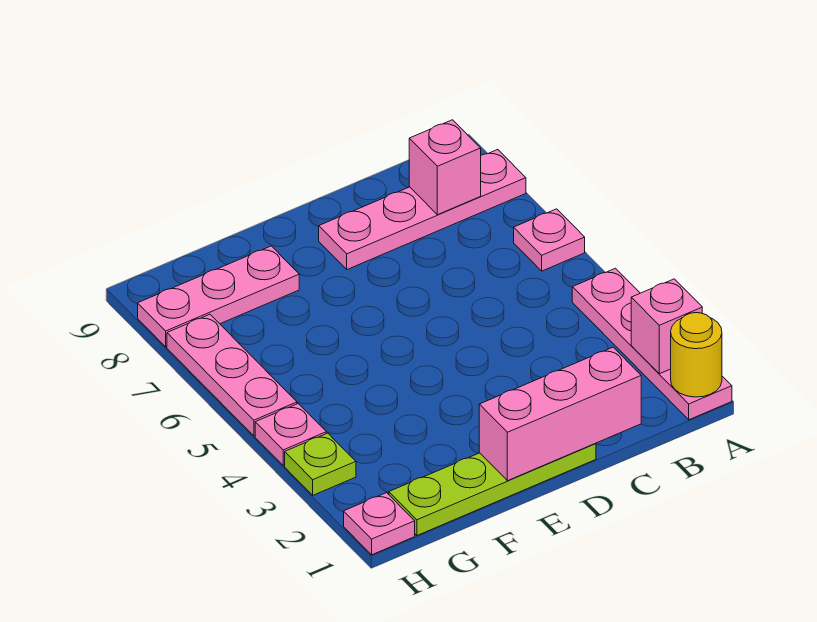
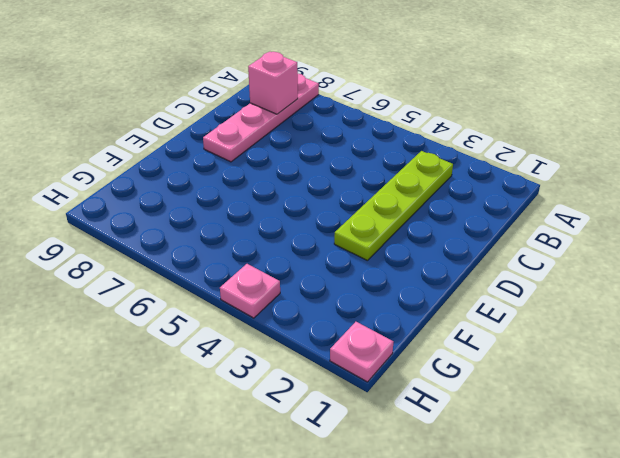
lime plate B3:E3 level 1 -> lime plate D1:G1 level 1
none -> pink plate A1:A4 level 1
none -> pink plate A6 level 1
none -> pink plate F8:H8 level 1

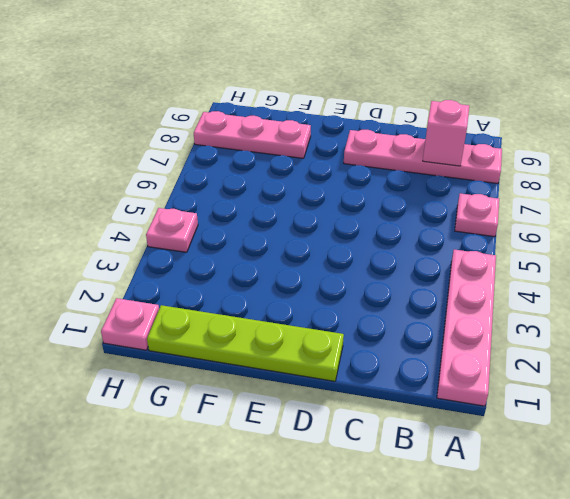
none -> lime plate H3 level 1
none -> pink plate H5:H7 level 1
none -> yellow round brick A1 level 2

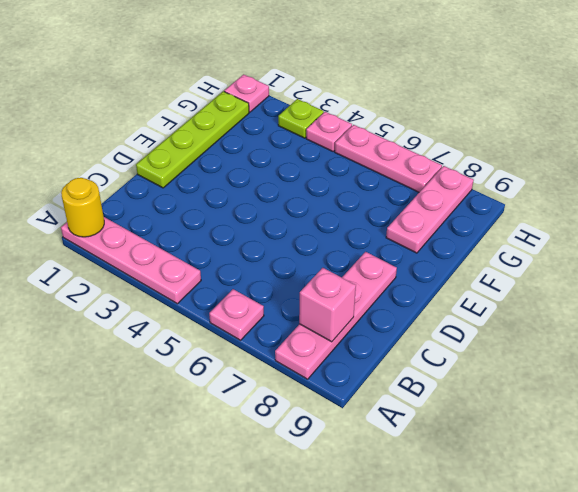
none -> pink brick A2 level 2
none -> pink brick C1:E1 level 2

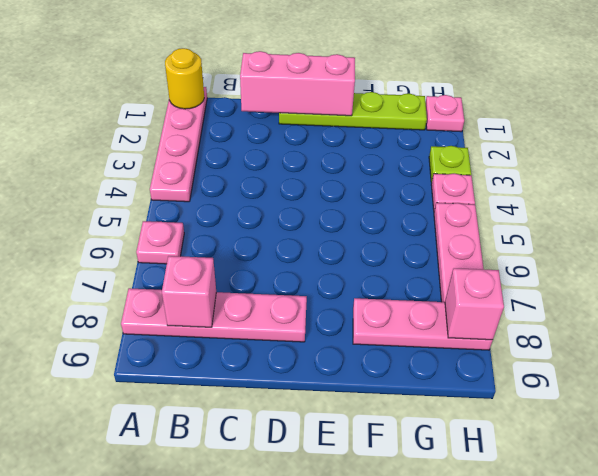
pink brick H8 level 2 -> pink brick A2 level 2

